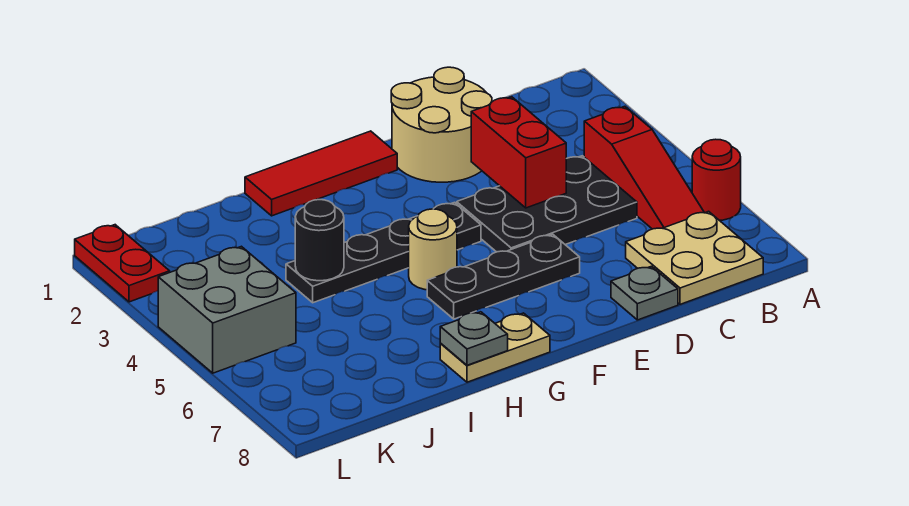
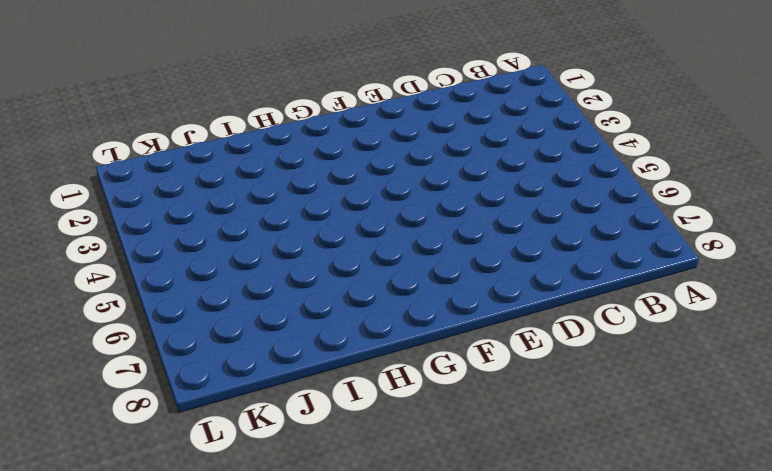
none -> red round brick A6 level 1
none -> red slope B4:B6 level 1 top 4
none -> tan plate B7:C8 level 1

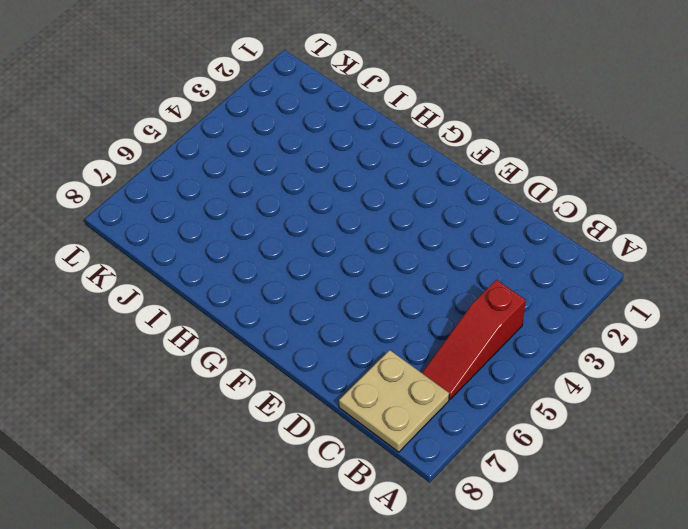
none -> red round brick A6 level 1
none -> black plate C4:E5 level 1
none -> tan round brick D1:E2 level 1

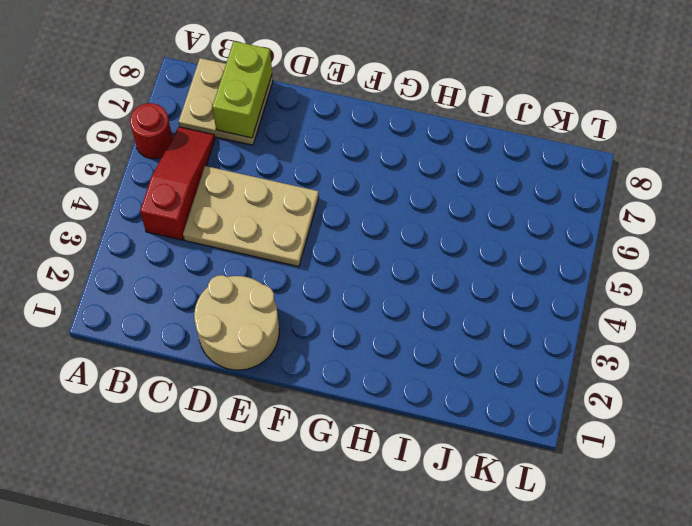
tan plate C4:E5 level 1 -> black plate C4:E5 level 1
lime brick C7:C8 level 2 -> none
none -> grey plate D8 level 1
none -> black plate E6:G6 level 1
none -> red tile F1:H1 level 1

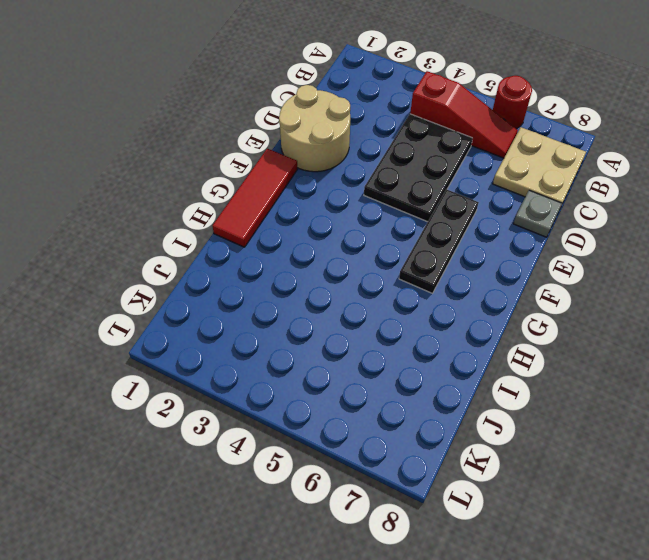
none -> black plate F4:I4 level 1
none -> tan round brick G5 level 1
none -> tan plate G8:H8 level 1

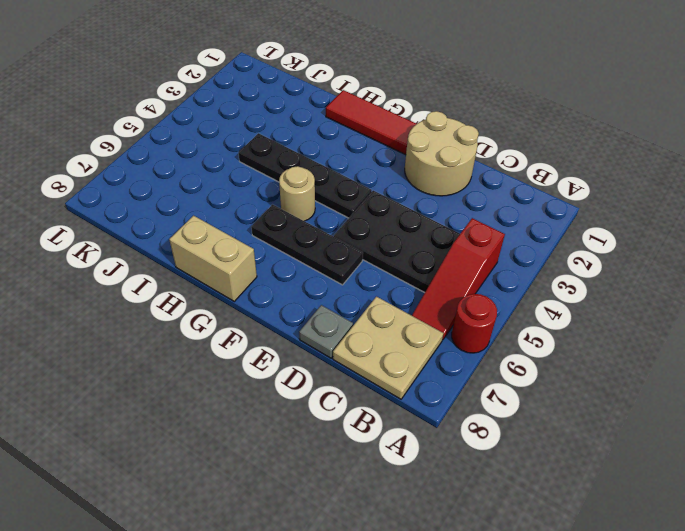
tan brick G8:H8 level 1 -> tan plate G8:H8 level 1
none -> grey brick K4:L5 level 1
none -> red plate L1:L2 level 1
none -> red brick D3:D4 level 2

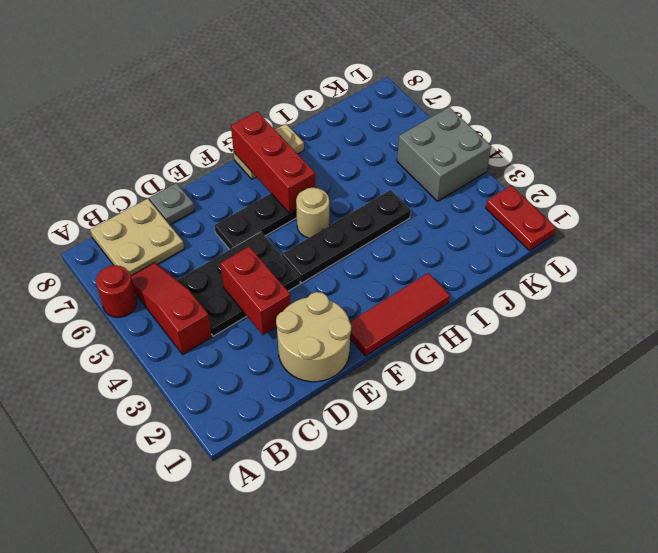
red brick G6:G8 level 2 -> none
none -> grey plate H8 level 2
none -> black round brick I4 level 2

